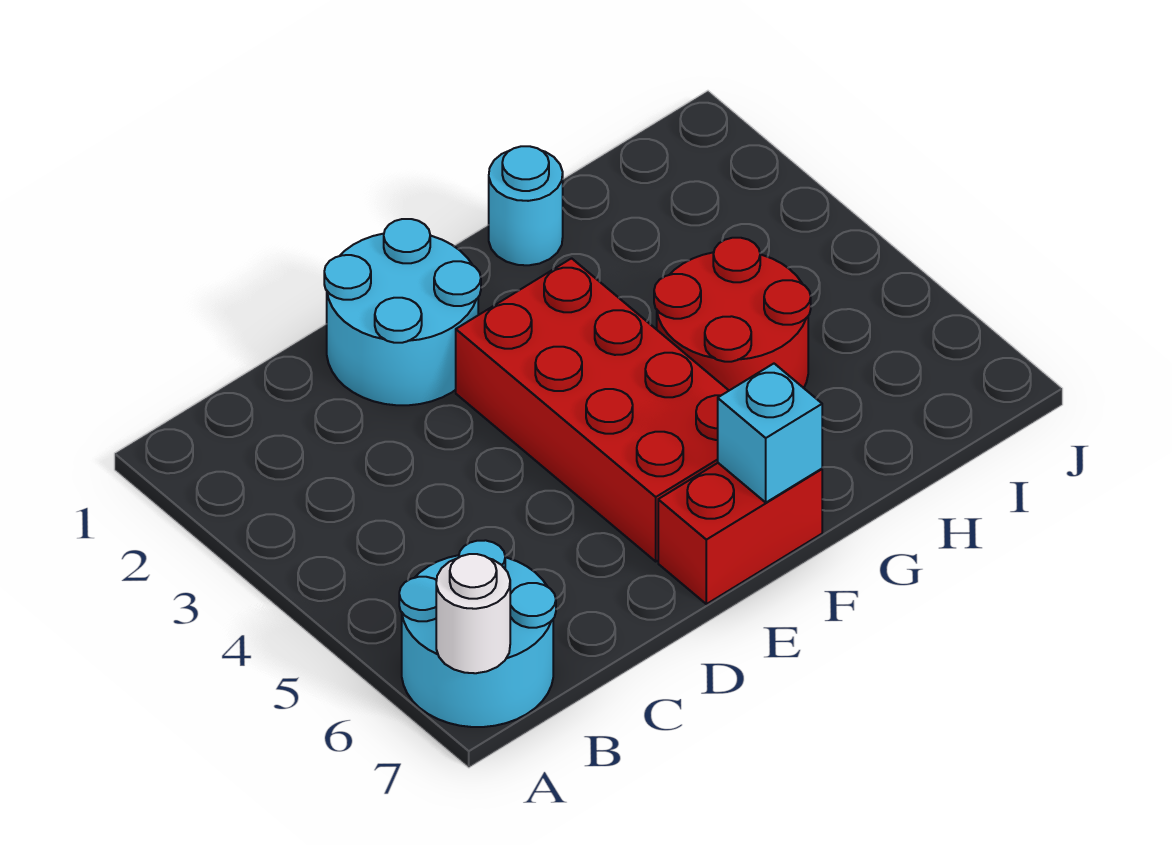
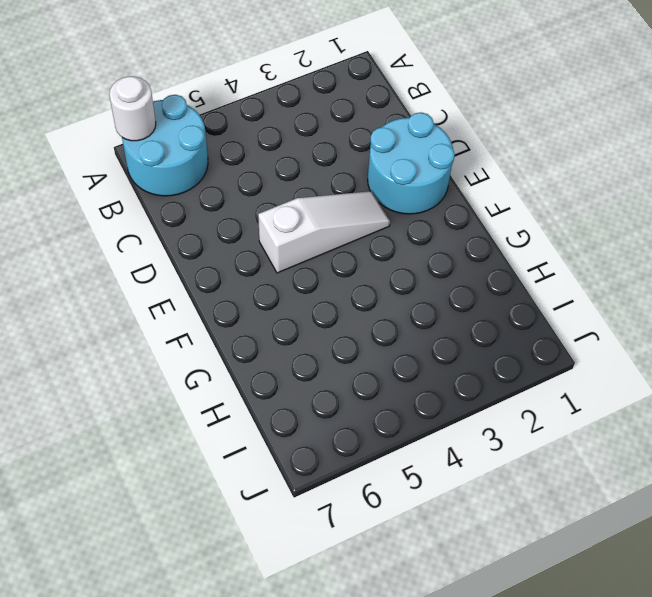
white slope E3:E5 level 1 top 5 -> red brick E3:F6 level 1
none -> red brick E7:F7 level 1
none -> cyan round brick G1 level 1

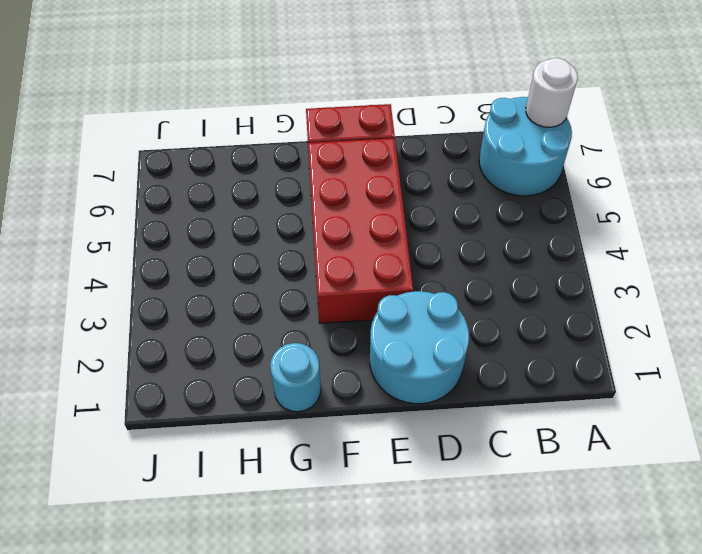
none -> red round brick G4:H5 level 1
none -> cyan brick F7 level 2

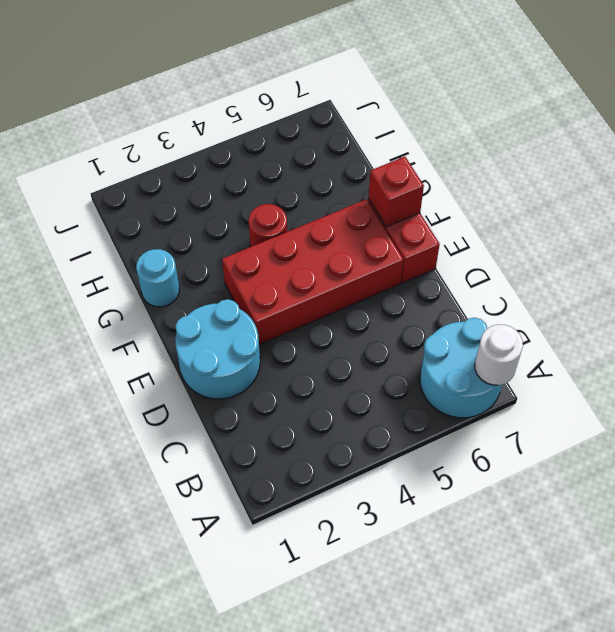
red brick F7 level 2 -> cyan brick F7 level 2
red round brick G4 level 1 -> red round brick G4:H5 level 1

